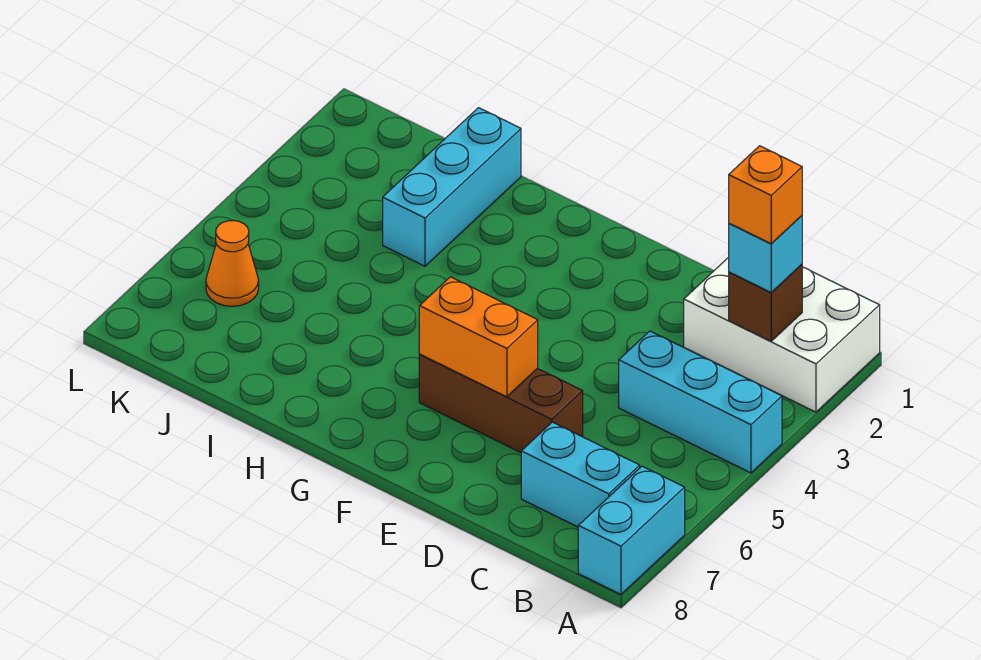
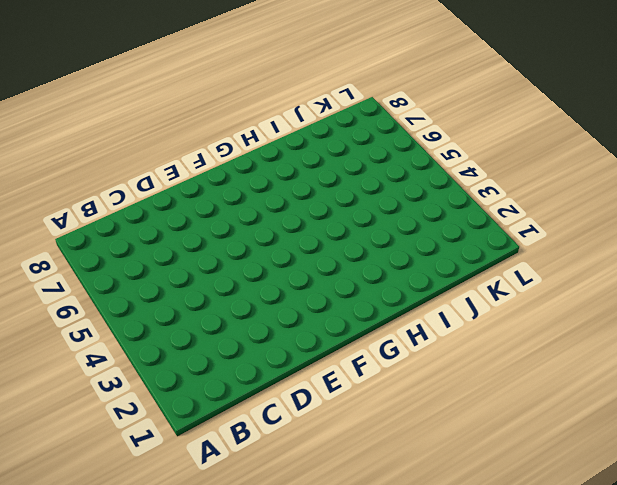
none -> white brick A1:C2 level 1
none -> cyan brick A4:C4 level 1

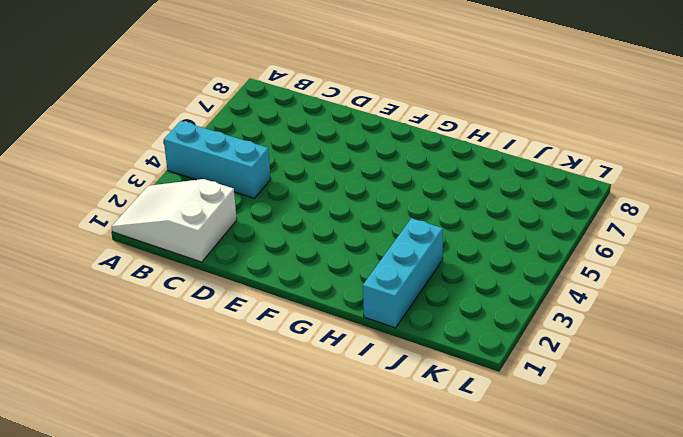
white slope A1:C2 level 1 top C -> white brick A1:C2 level 1
none -> cyan brick A7:A8 level 1
none -> cyan brick B7:C7 level 1

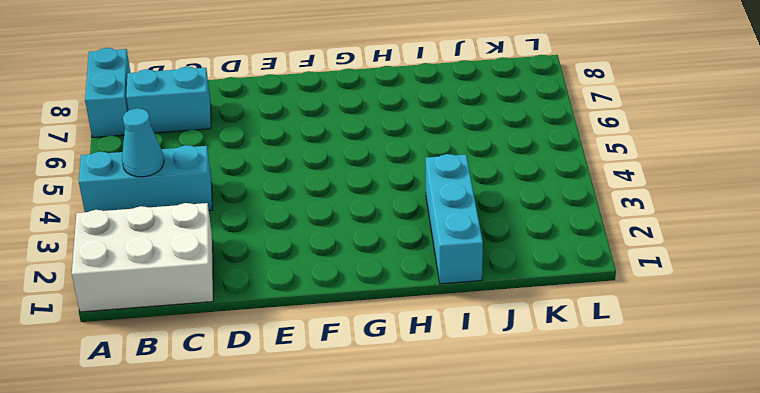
cyan cone B4 level 2 -> none
none -> brown brick D6:F6 level 1
none -> orange cone K6 level 1

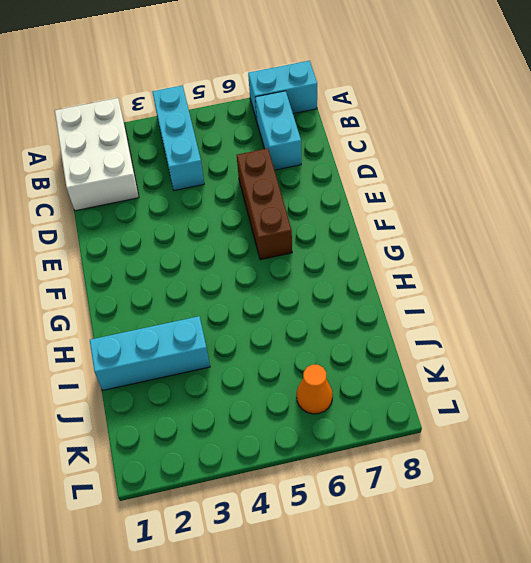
none -> brown brick B2 level 2
none -> orange brick E6:F6 level 2

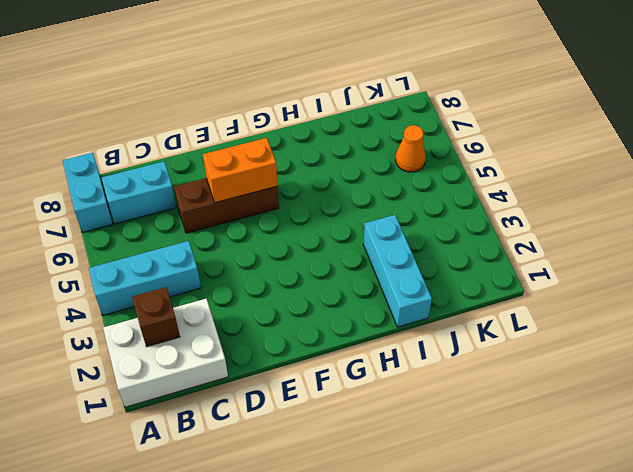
none -> cyan brick B2 level 3
none -> orange brick B2 level 4

